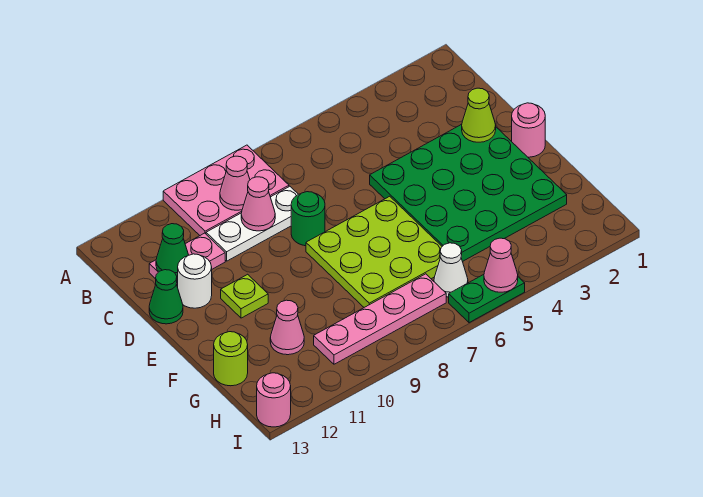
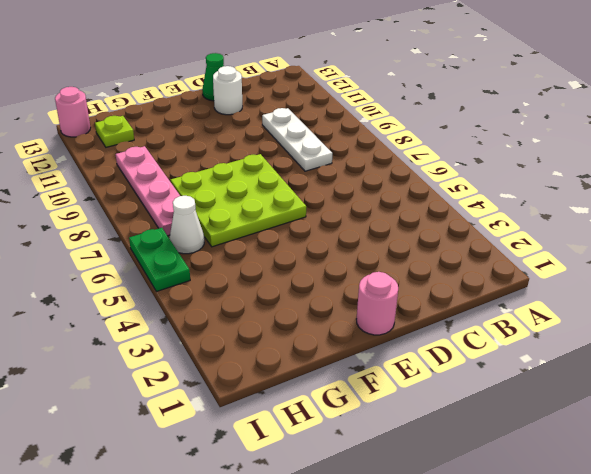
lime plate H12 level 1 -> lime plate E11 level 1
none -> pink plate A8:B10 level 1
none -> pink plate C11:C12 level 1
none -> green plate D2:G5 level 1

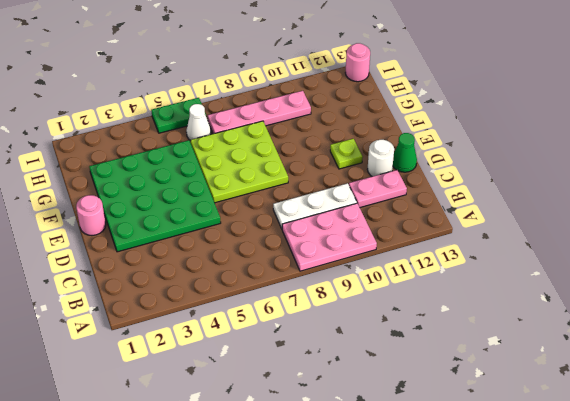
none -> green round brick D8 level 1
none -> pink cone G11 level 1
none -> lime round brick G13 level 1

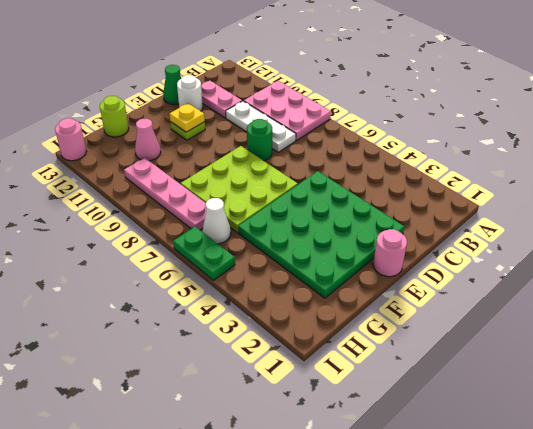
yellow plate E11 level 2 -> none
none -> pink cone B9 level 2
none -> pink cone C9 level 2
none -> green cone C12 level 2

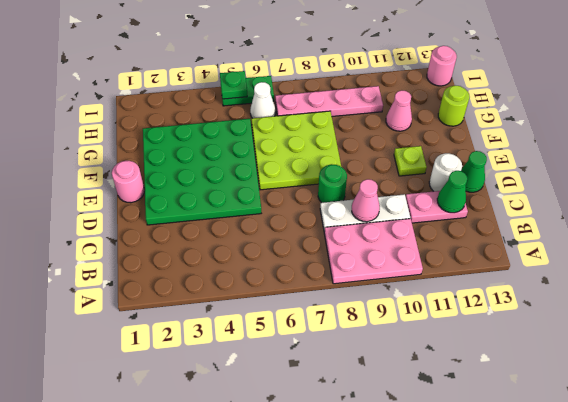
green plate I5 level 2 -> pink cone I5 level 2
none -> pink cone B9 level 2
none -> lime cone D2 level 2

